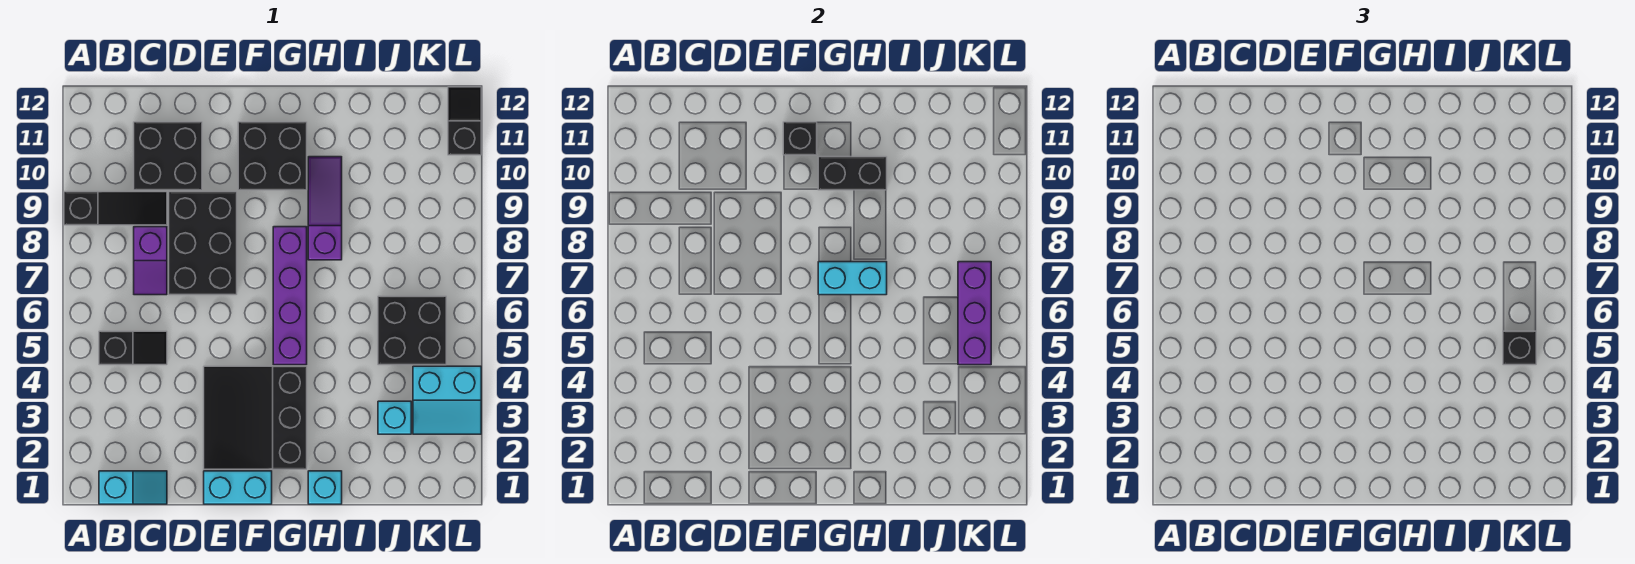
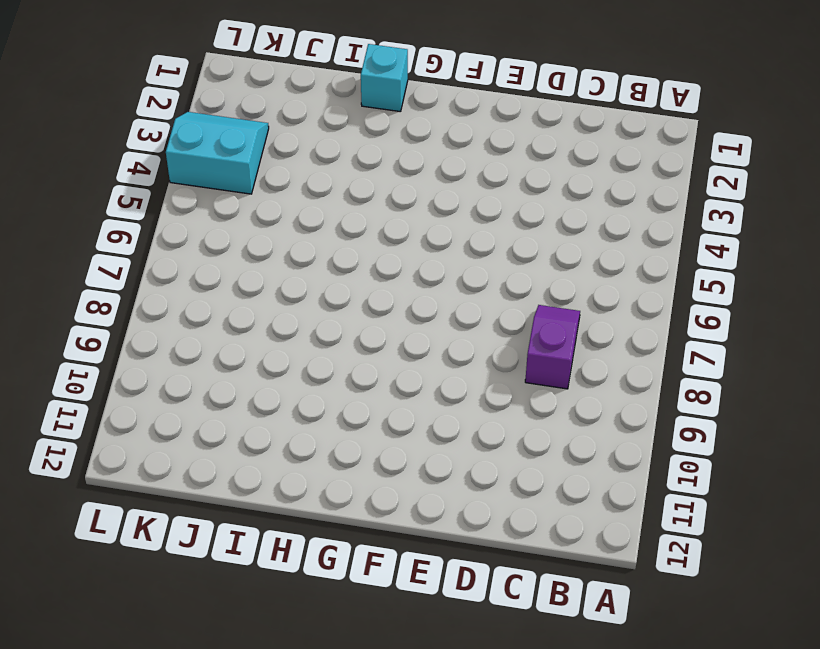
none -> black slope A9:C9 level 1 top A
none -> cyan slope B1:C1 level 1 top B
none -> black slope B5:C5 level 1 top B

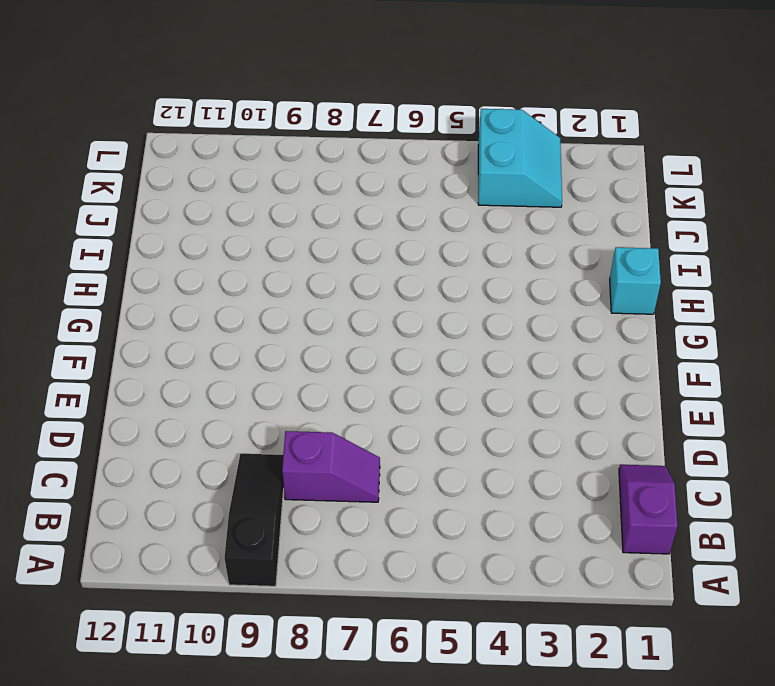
purple slope B1:C1 level 1 top B -> cyan slope B1:C1 level 1 top B
none -> black slope B5:C5 level 1 top B
none -> black brick C10:D11 level 1
none -> black brick D7:E9 level 1

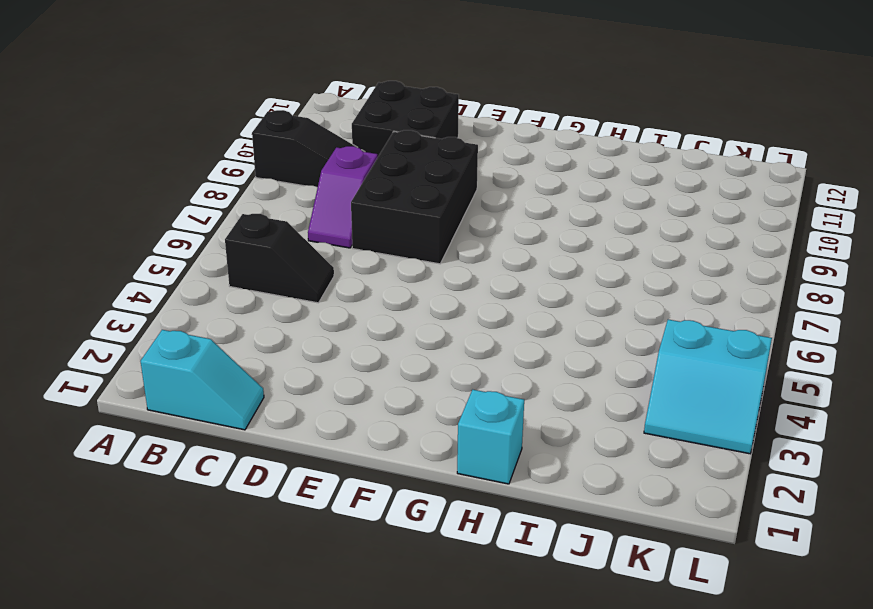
none -> cyan brick E1:F1 level 1
none -> black slope E2:G4 level 1 top G
none -> black brick F10:G11 level 1

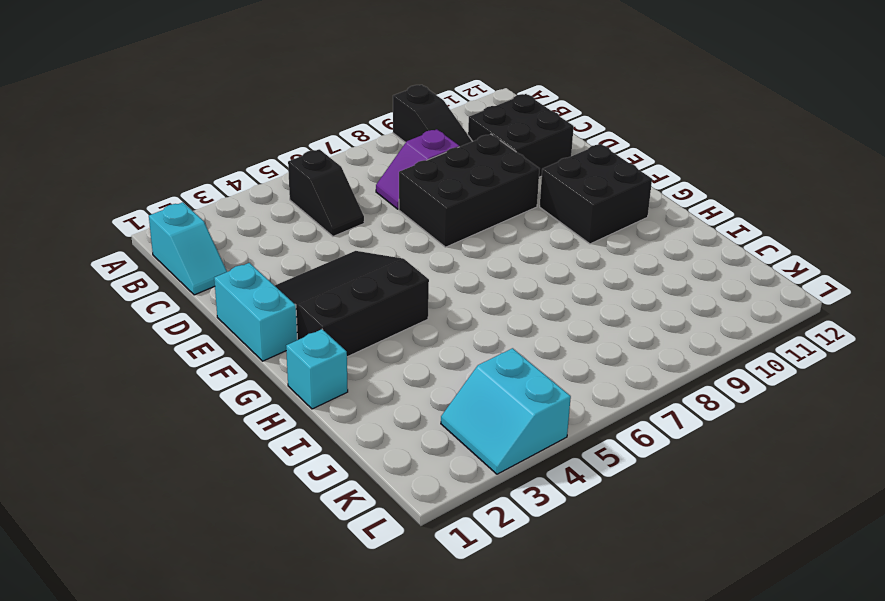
none -> purple brick G5:G8 level 1
none -> purple slope H8:H10 level 1 top 8
none -> cyan brick J3 level 1

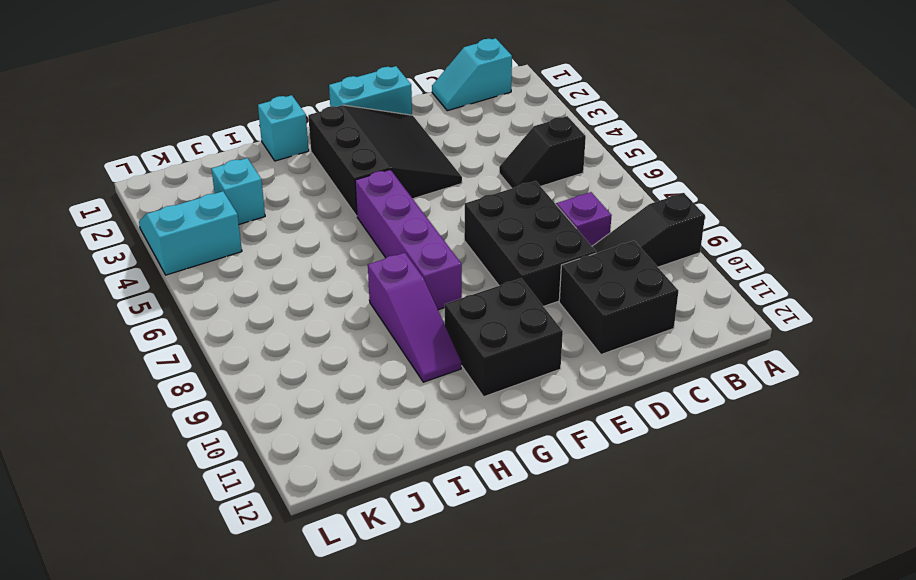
none -> black brick J5:K6 level 1
none -> black slope L11:L12 level 1 top 11
none -> black brick F11 level 2

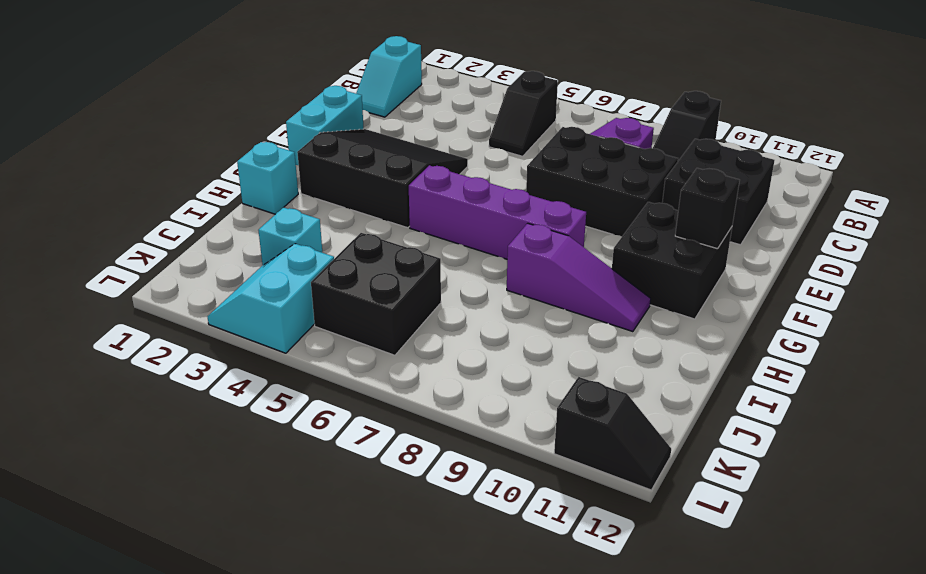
none -> cyan brick G7:H7 level 2
none -> black brick G10:H10 level 2
none -> purple brick K5:K7 level 2

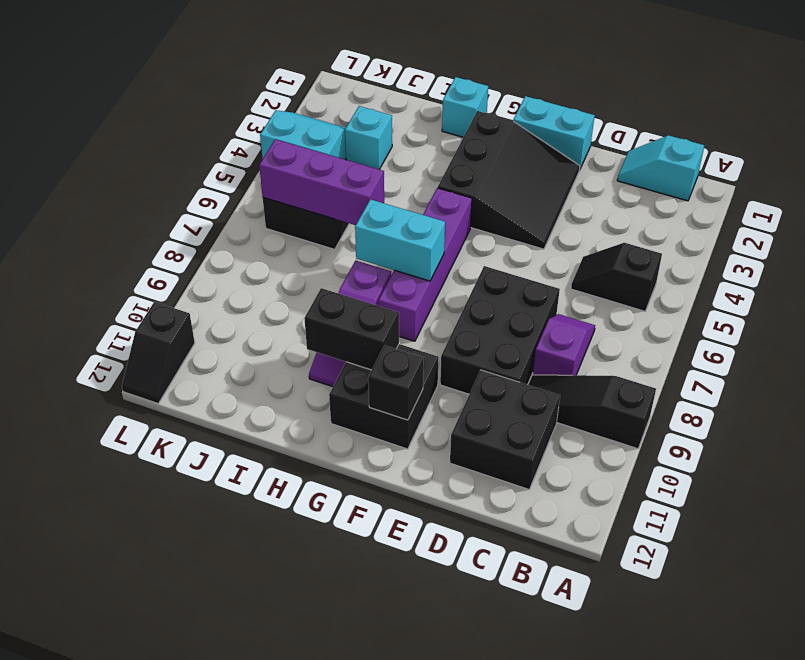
purple brick I6:K6 level 2 -> purple brick K5:K7 level 2
none -> black brick K5 level 3

